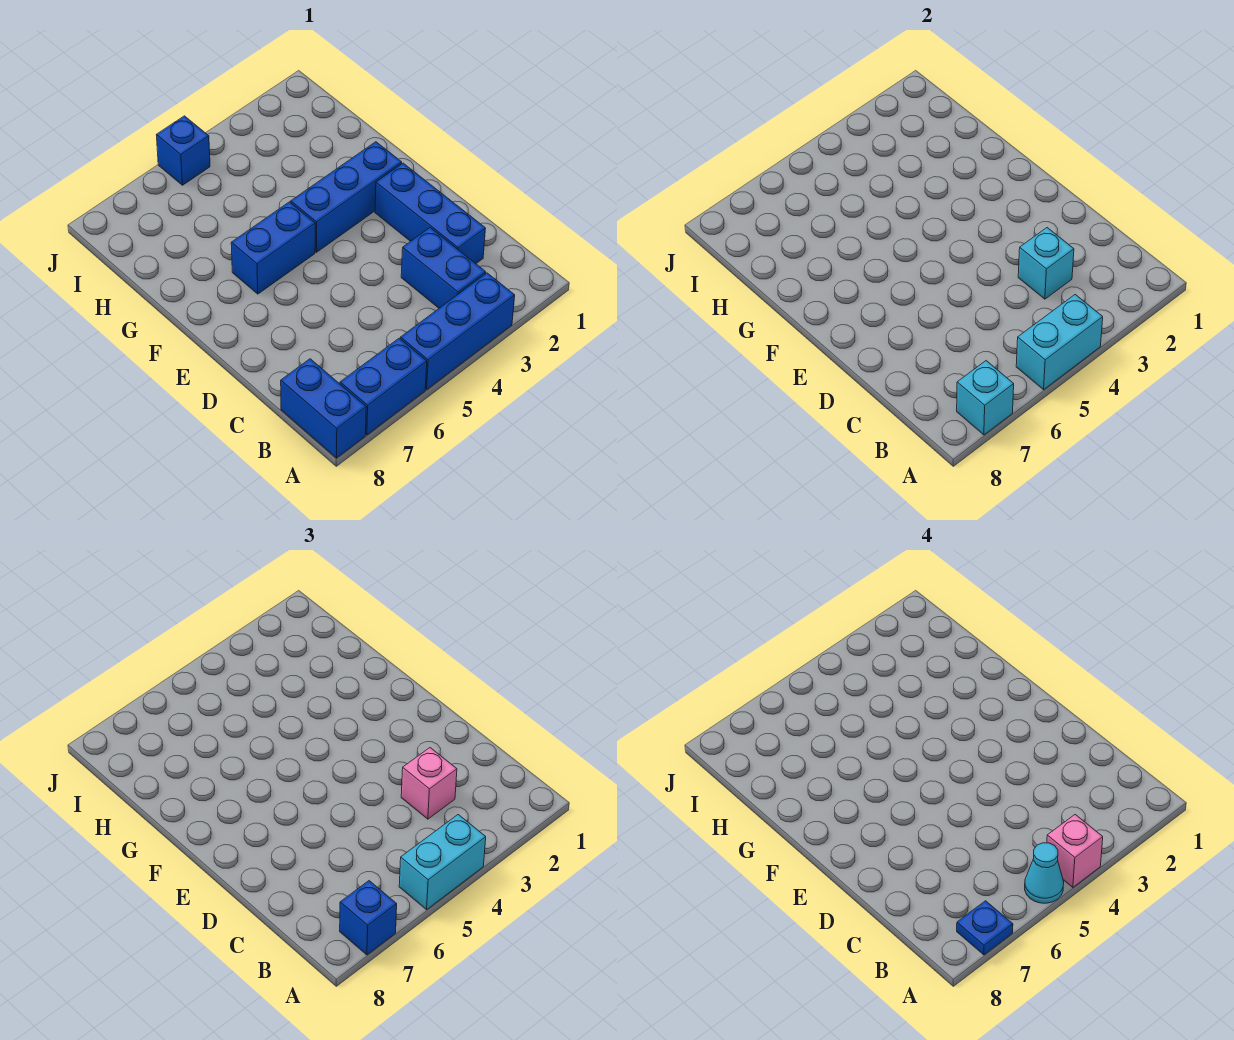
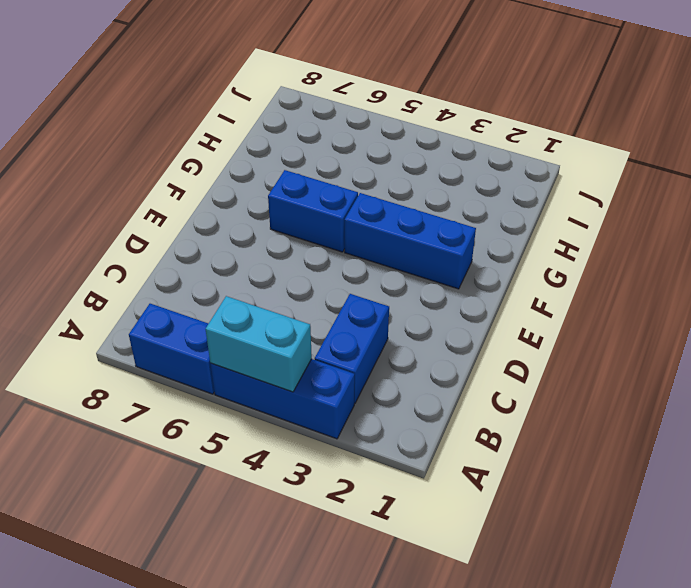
none -> blue brick A8:B8 level 1
none -> blue brick C2:E2 level 1
none -> blue brick J5 level 1

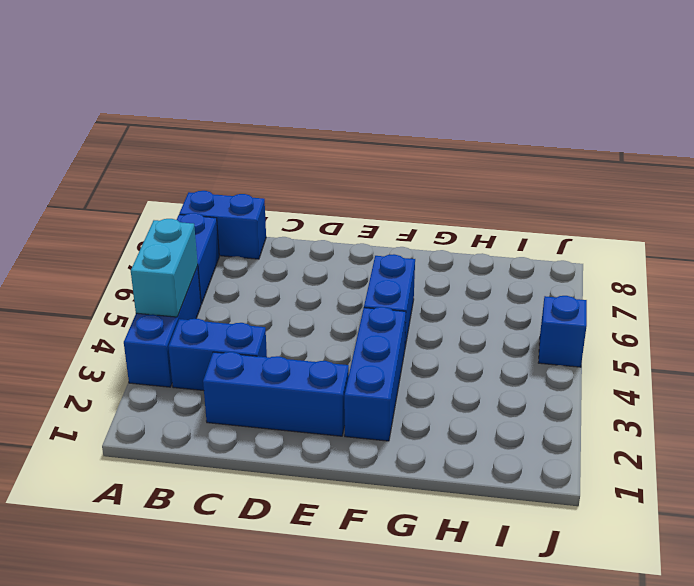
none -> cyan brick A7 level 2
none -> cyan brick C3 level 2
none -> cyan brick A4:A5 level 3

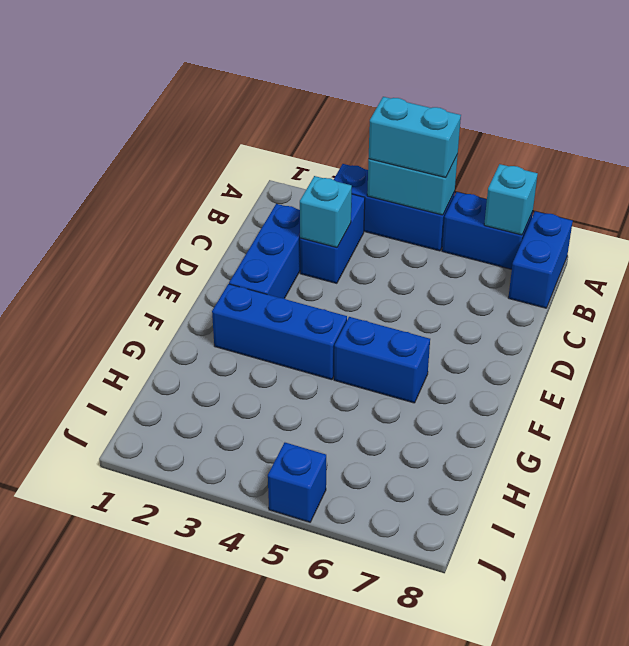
none -> blue brick A7 level 3
none -> pink brick C3 level 3
none -> pink brick A4 level 4

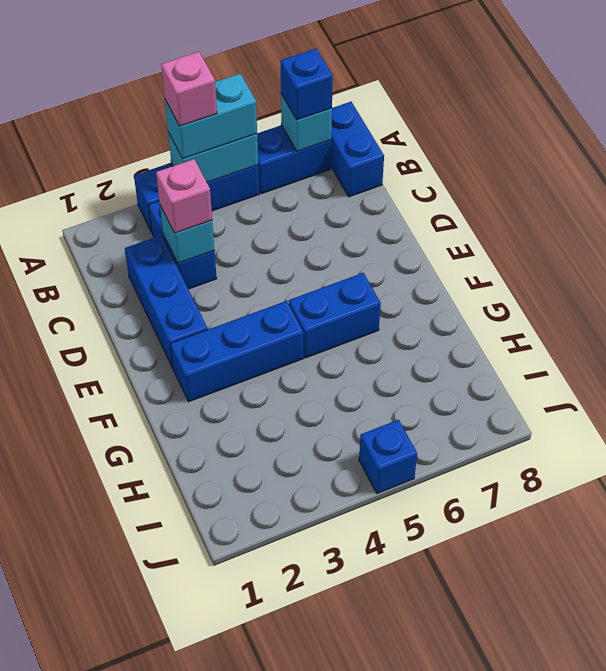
none -> cyan cone A5 level 4
none -> blue plate A7 level 4

